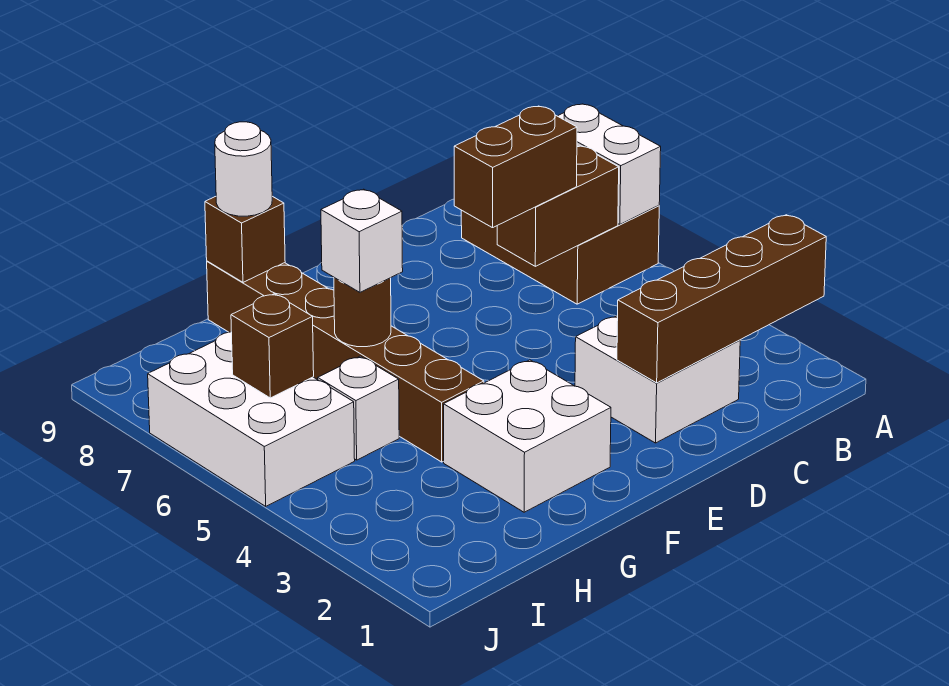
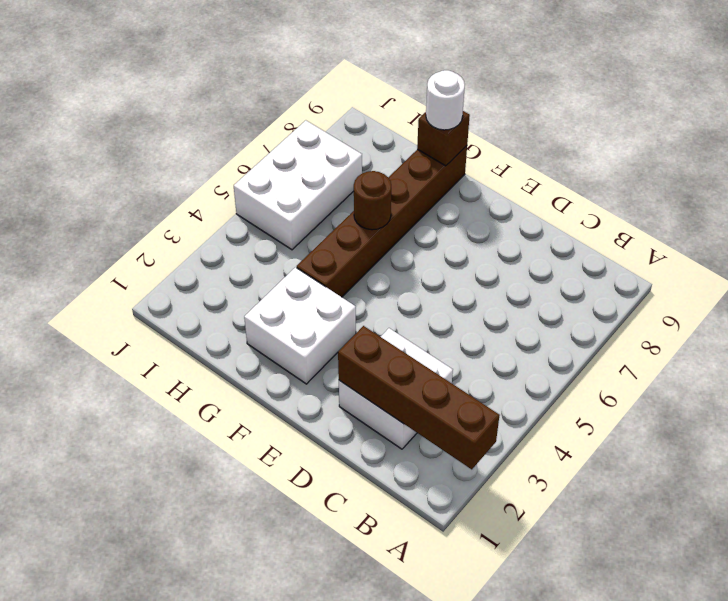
none -> brown brick A6:B8 level 1
none -> white brick H5 level 1
none -> white brick A6:A7 level 2

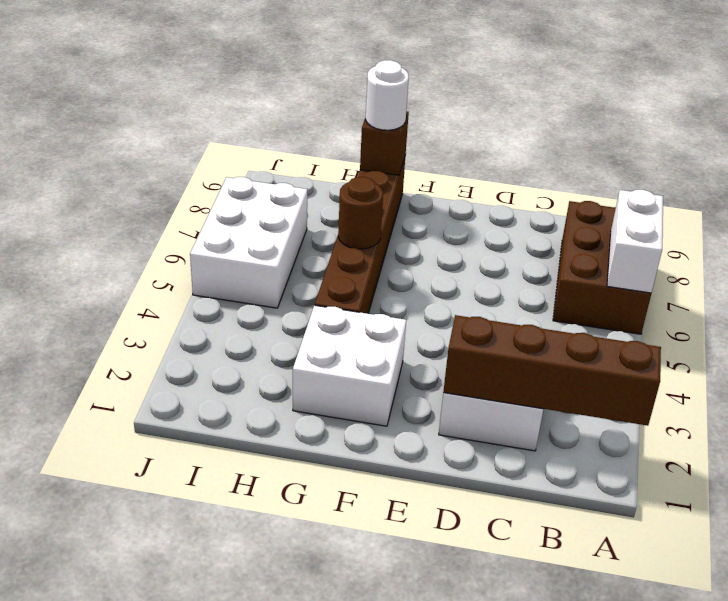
none -> white brick H5 level 1
none -> brown brick B6:C6 level 2
none -> brown brick I6 level 2

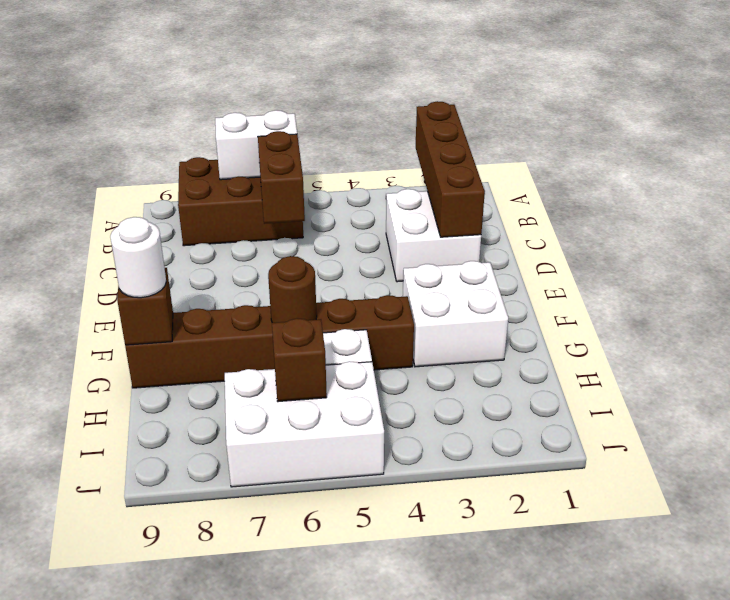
none -> brown brick C6:D6 level 3
none -> white brick G6 level 3

